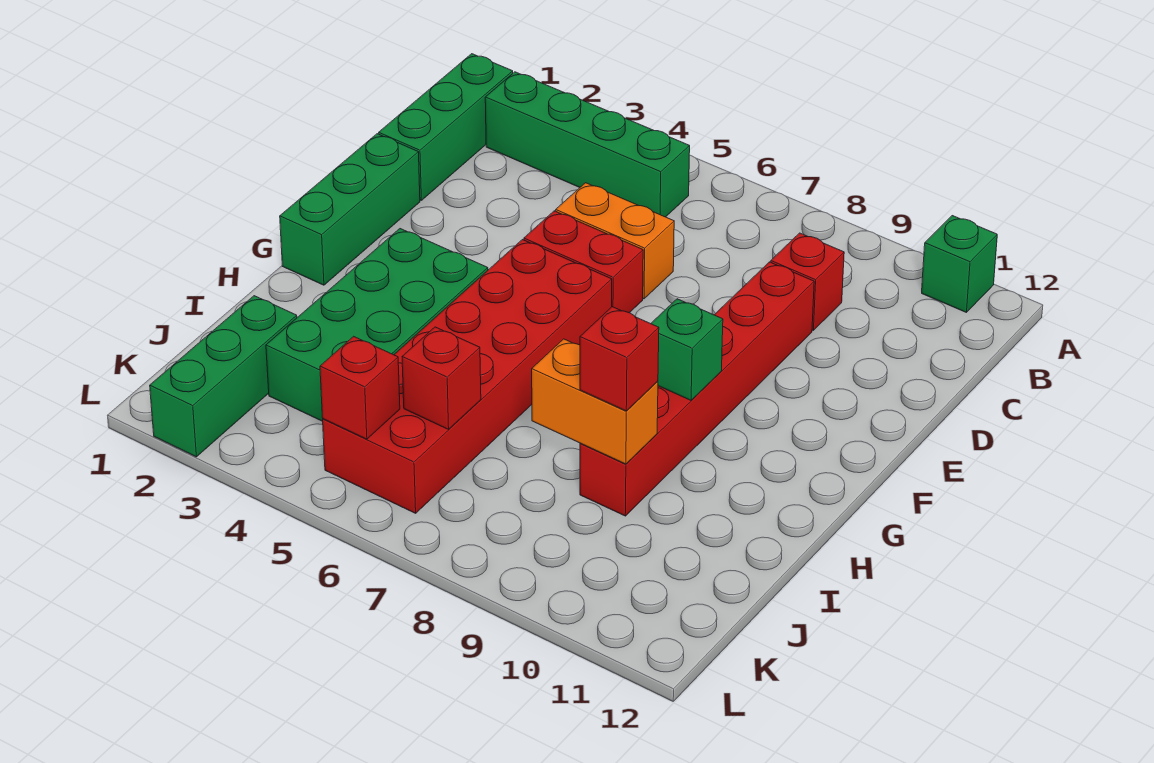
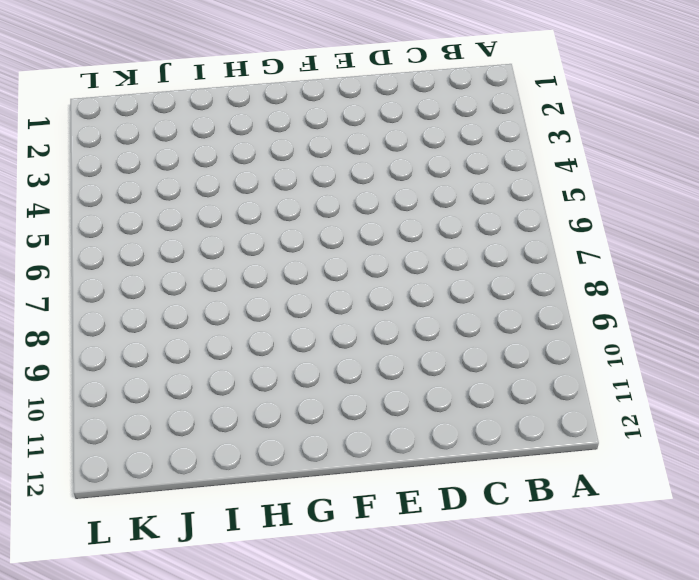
none -> green brick A11 level 1
none -> green brick B1:D1 level 1
none -> green brick B2:B5 level 1

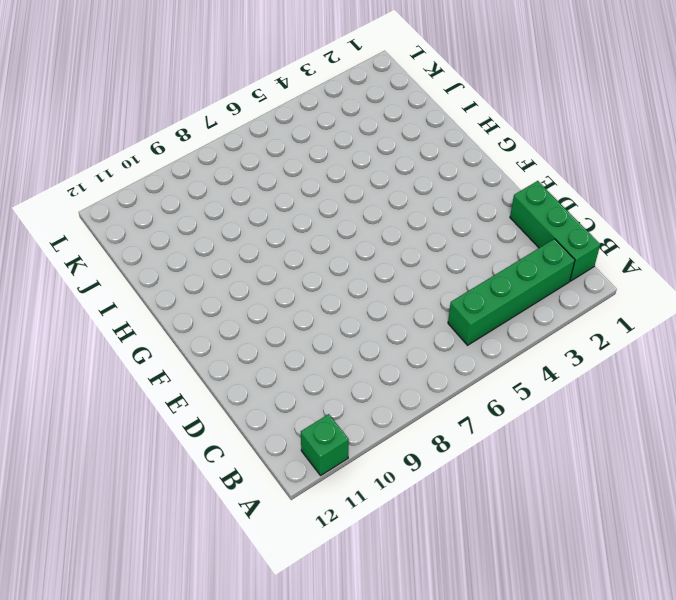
none -> red brick C9 level 1
none -> orange brick D5:D6 level 1
none -> red brick D9:I9 level 1

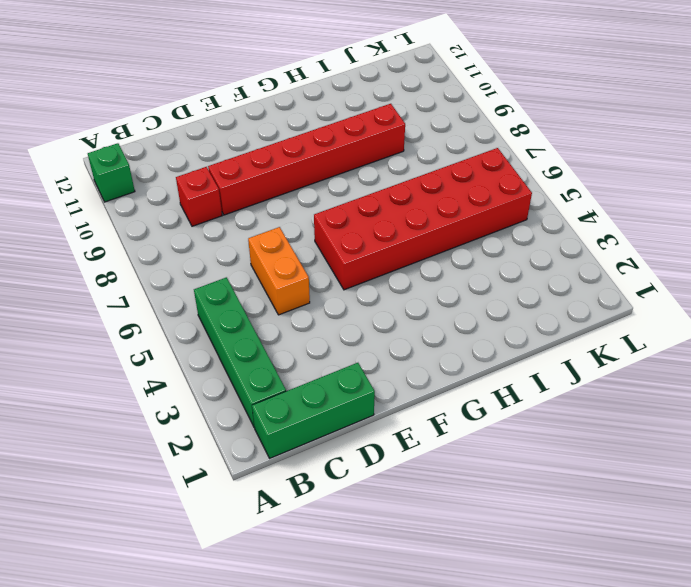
none -> green brick E1:G1 level 1
none -> red brick E5:E6 level 1
none -> green brick G3:J4 level 1

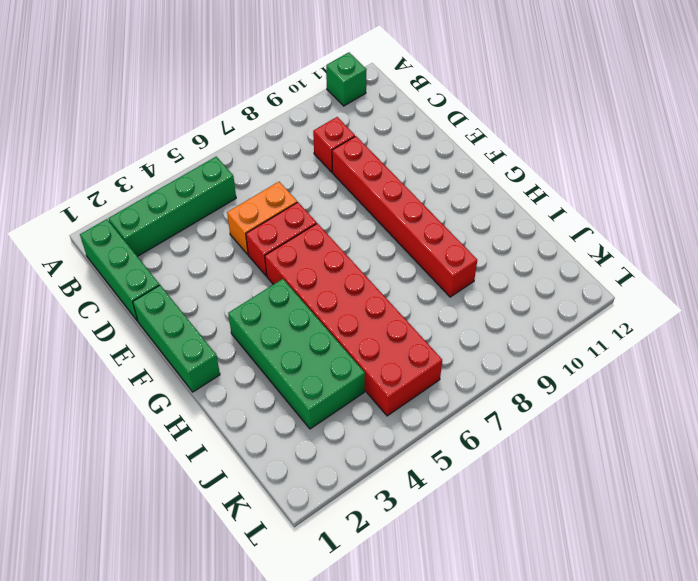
none -> green brick J2:L2 level 1
none -> green brick G9 level 2
none -> orange brick I8:I9 level 2

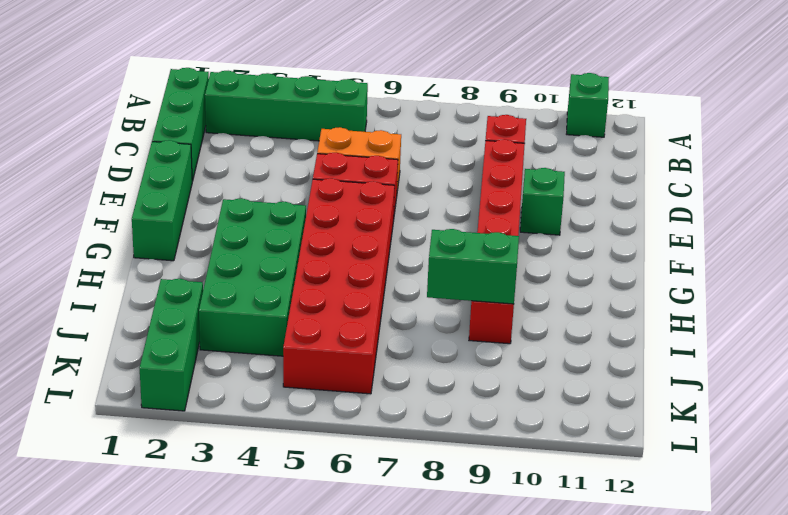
green brick E10 level 1 -> green brick G9 level 2
green brick I8:I9 level 2 -> orange brick I8:I9 level 2
none -> red brick J6 level 2
none -> red brick K5 level 2
none -> red brick I9 level 3

